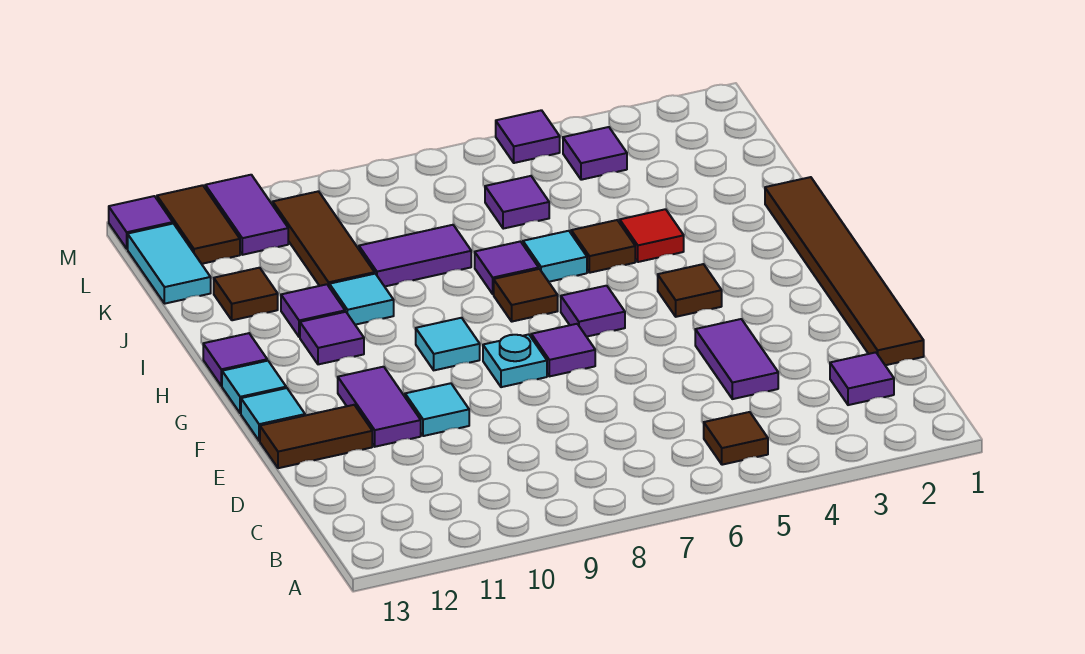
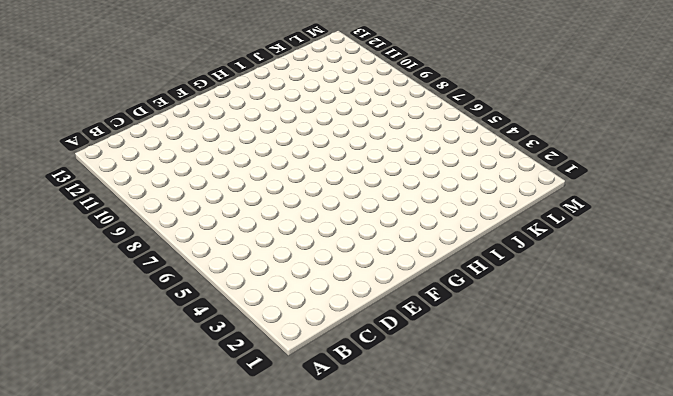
none -> brown tile B5 level 1
none -> purple tile C2 level 1
none -> brown tile D1:I1 level 1
none -> purple tile D4:E4 level 1

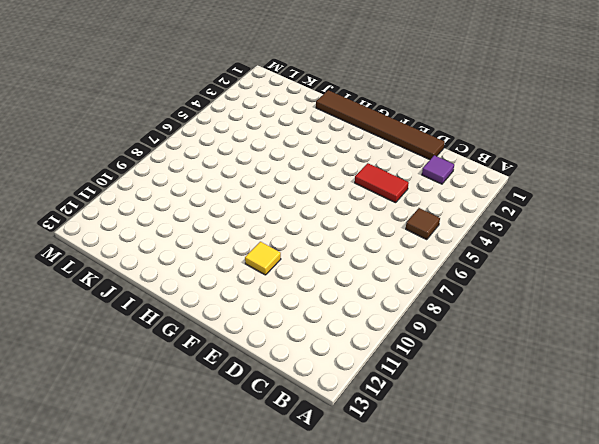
red tile D4:E4 level 1 -> purple tile D4:E4 level 1
yellow tile F10 level 1 -> none
none -> cyan tile E10 level 1
none -> purple tile E11:F11 level 1
none -> brown tile E12:E13 level 1
none -> purple tile F7 level 1

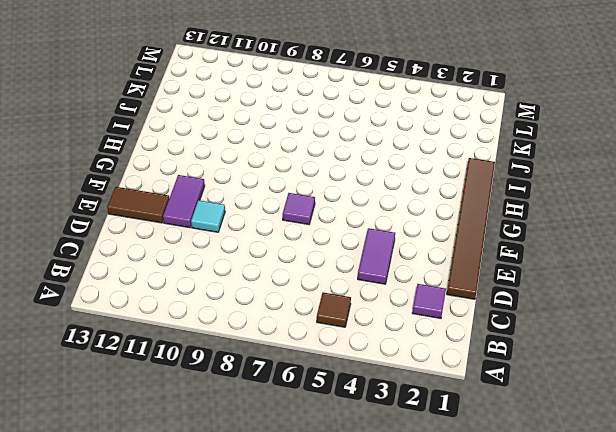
none -> cyan plate F8 level 1
none -> cyan tile F13 level 1
none -> brown tile G4 level 1
none -> purple tile G6 level 1

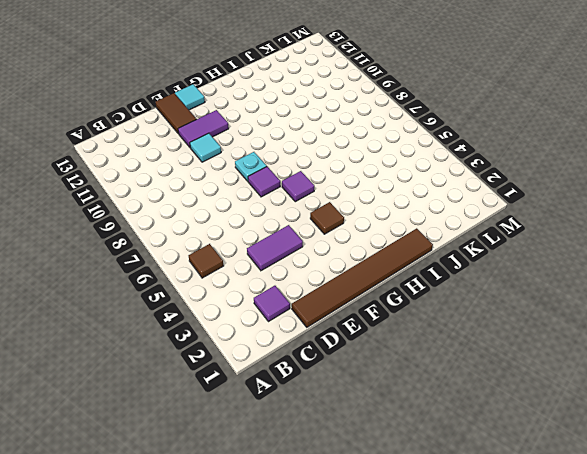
none -> cyan tile G9 level 1
none -> cyan tile G13 level 1
none -> brown tile H7 level 1
none -> purple tile H11 level 1

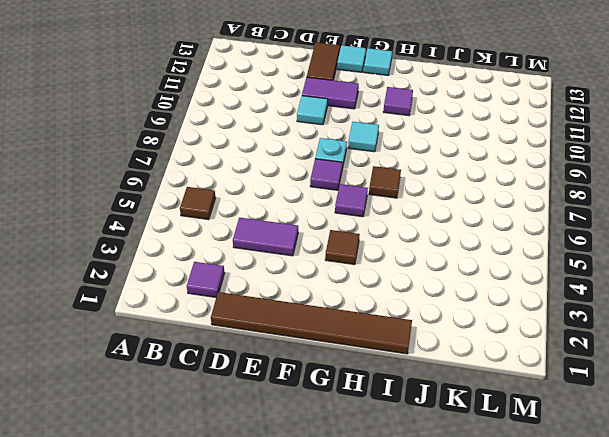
none -> purple tile H13 level 1
none -> red tile I4 level 1
none -> brown tile I5 level 1
none -> cyan tile I6 level 1

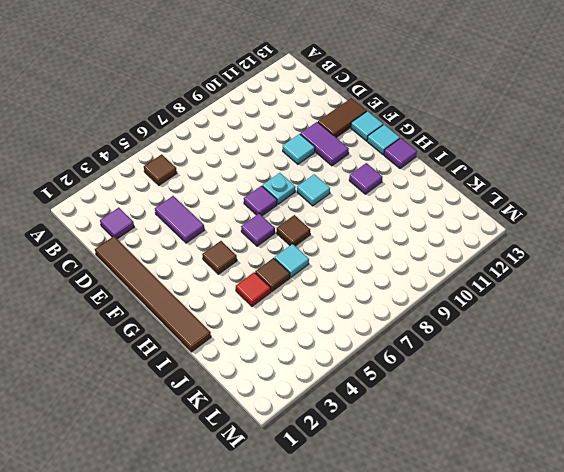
none -> purple tile I7 level 1
none -> cyan tile I10 level 1
none -> purple tile I11 level 1
none -> purple tile J8:J9 level 1

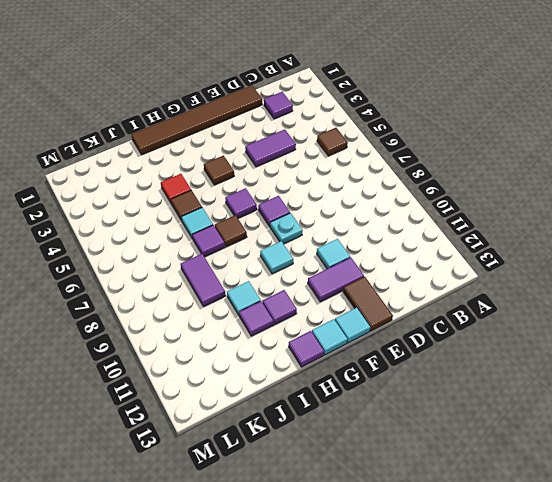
none -> brown tile J10:L10 level 1
none -> brown tile J12 level 1
none -> purple tile K6 level 1
none -> cyan tile K13:L13 level 1

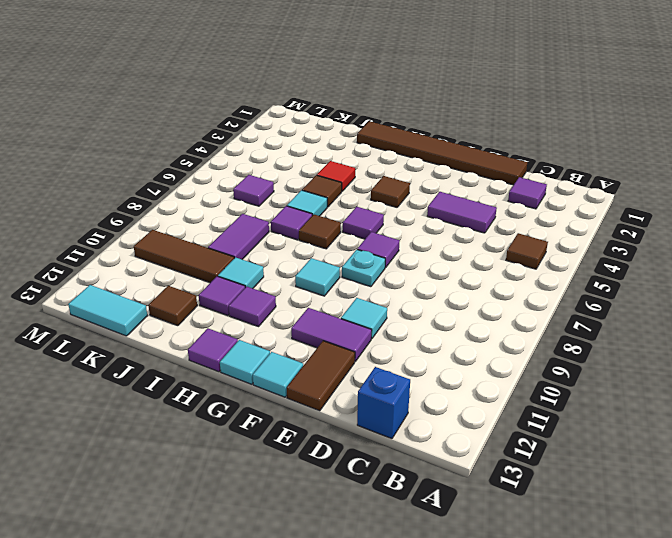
blue brick C13 level 1 -> none
none -> purple tile L4 level 1
none -> purple tile L11:M11 level 1
none -> brown tile L12:M12 level 1
none -> purple tile M5 level 1

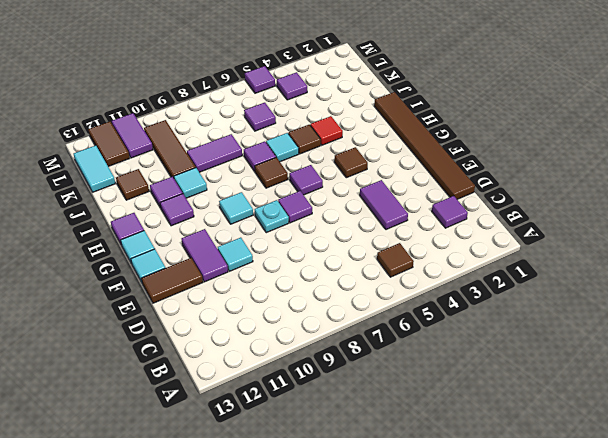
none -> purple tile M13 level 1

